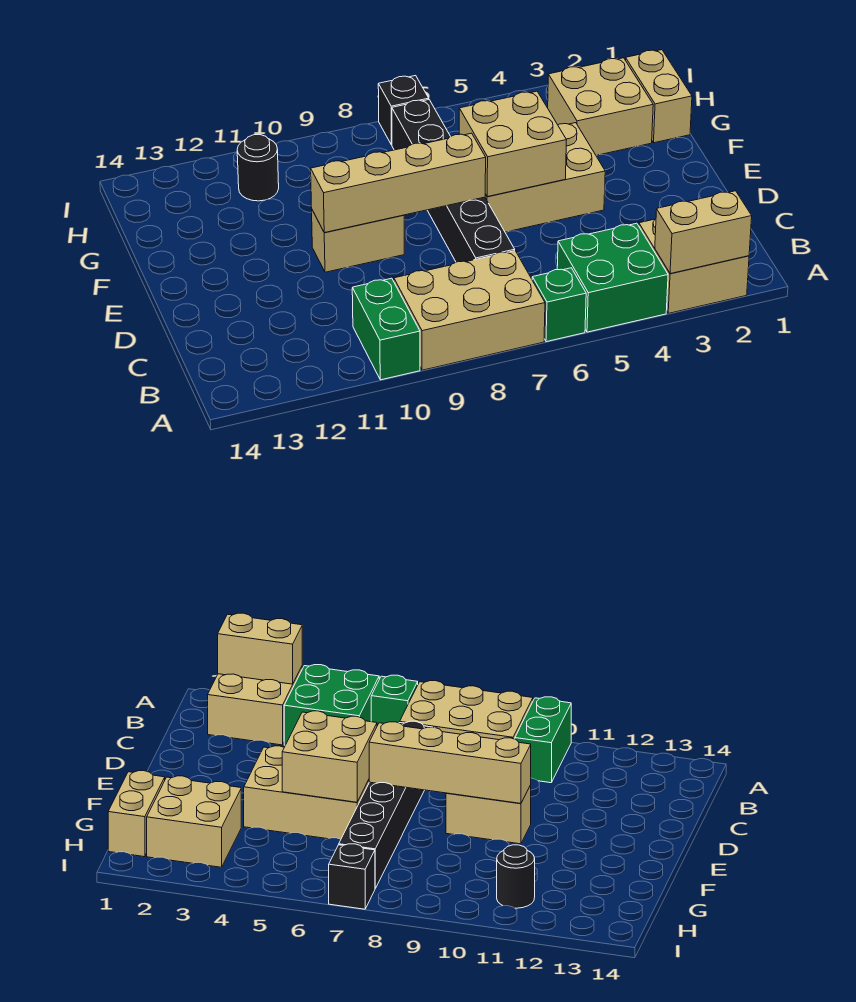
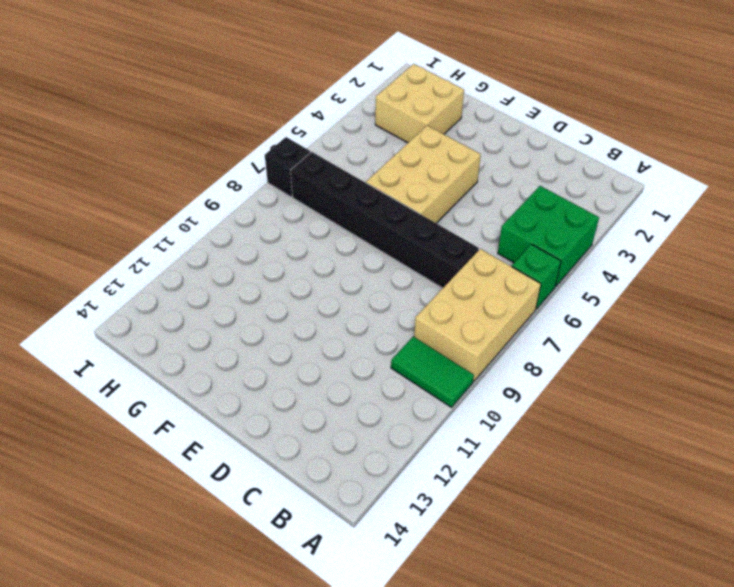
green tile A10:B10 level 1 -> green brick A10:B10 level 1
none -> tan brick A2:B3 level 1
none -> tan brick E9:E10 level 1
none -> tan brick G1:H1 level 1

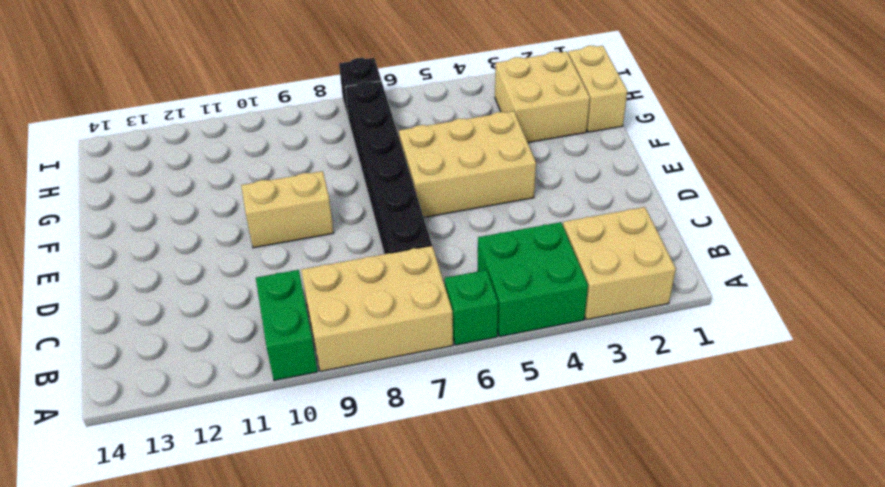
none -> black round brick H11 level 1
none -> tan brick A2:A3 level 2
none -> tan brick E5:F6 level 2

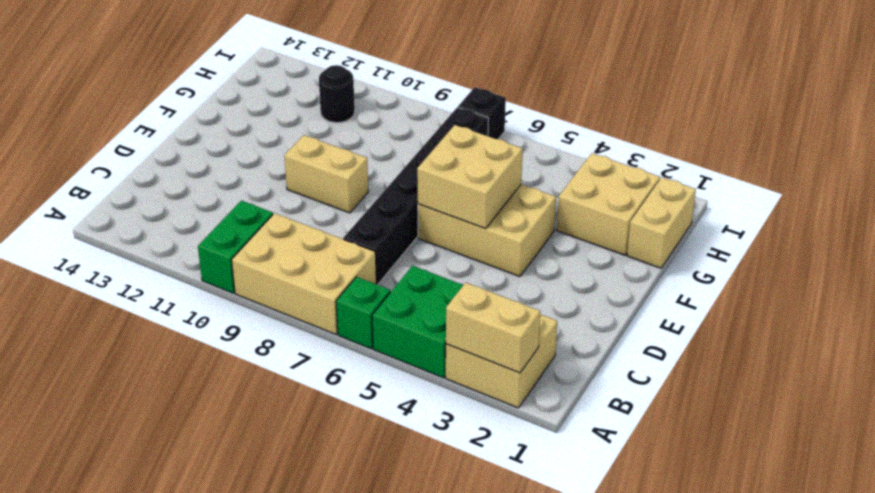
none -> tan brick E7:E10 level 2

